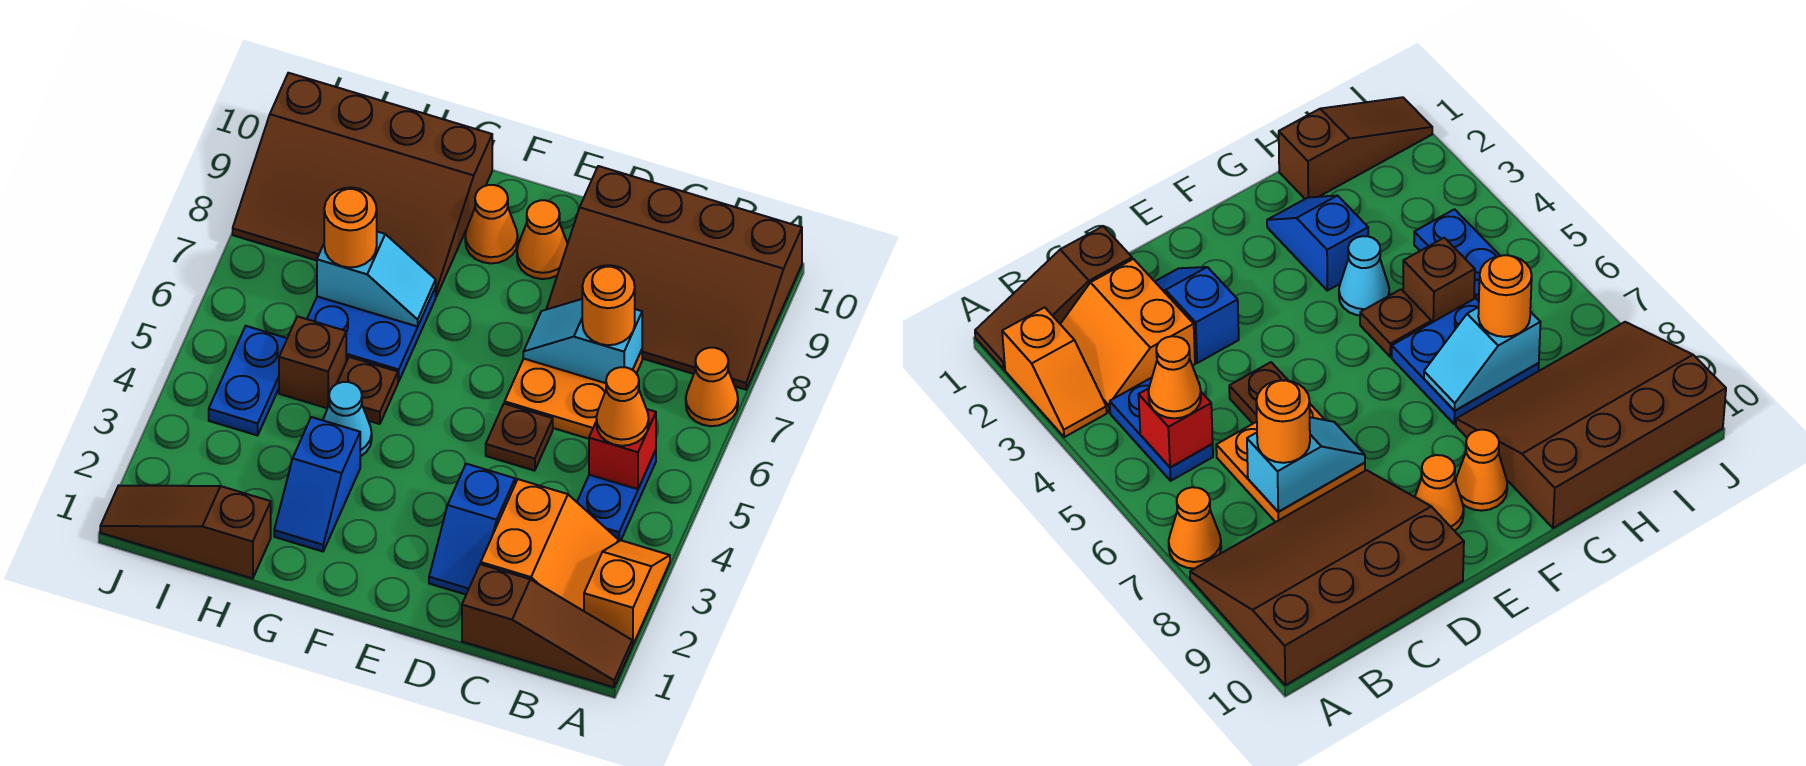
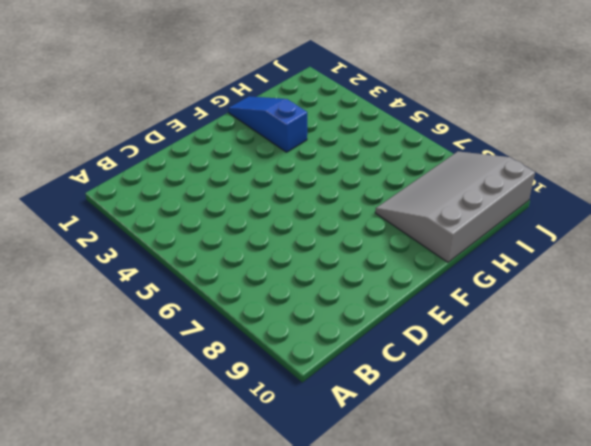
blue slope G1:G3 level 1 top 3 -> blue slope G2:G3 level 1 top 3
grey slope G8:J10 level 1 top 10 -> brown slope G8:J10 level 1 top 10
none -> brown slope A1:C1 level 1 top C
none -> orange slope A2:A3 level 1 top 2
none -> orange cone A7 level 1

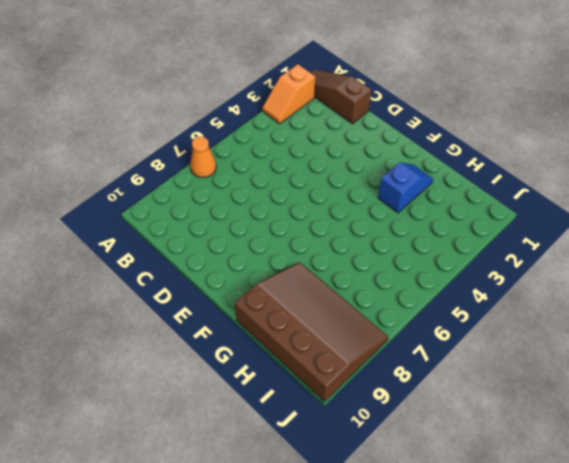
none -> brown slope A8:D10 level 1 top 10
none -> orange slope B2:C3 level 1 top C
none -> blue plate B4:B5 level 1

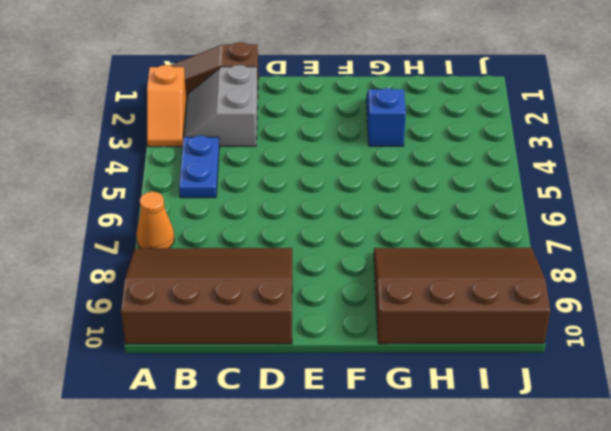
grey slope B2:C3 level 1 top C -> orange slope B2:C3 level 1 top C
none -> orange plate C6:D7 level 1
none -> blue slope D2:D3 level 1 top 3
none -> brown plate D5 level 1

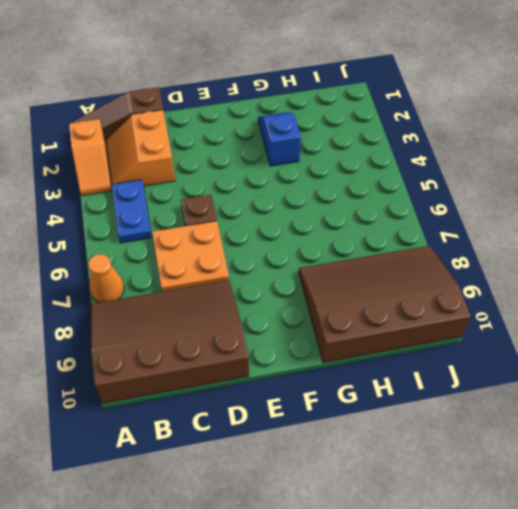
none -> blue slope D2:D3 level 1 top 3
none -> orange cone E9 level 1
none -> orange cone F9 level 1

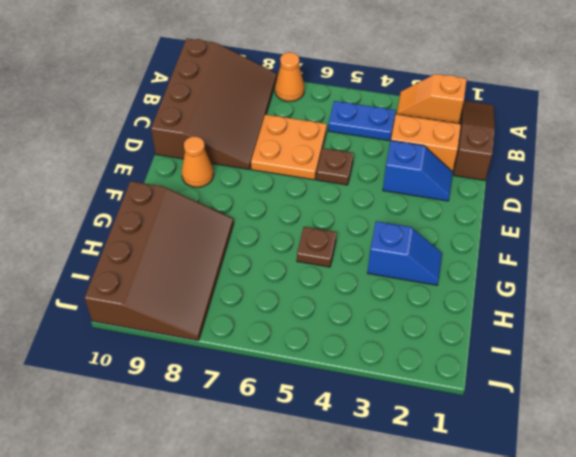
none -> orange cone F9 level 1
none -> cyan cone G4 level 1
none -> blue plate G6:H7 level 1

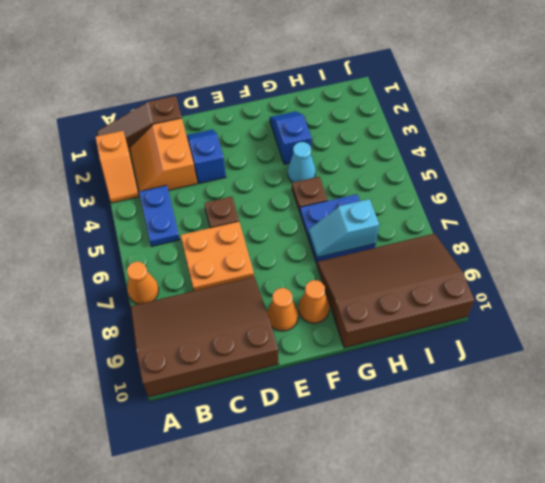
none -> brown slope H1:J1 level 1 top H
none -> brown brick H5 level 1
none -> blue plate I4:I5 level 1

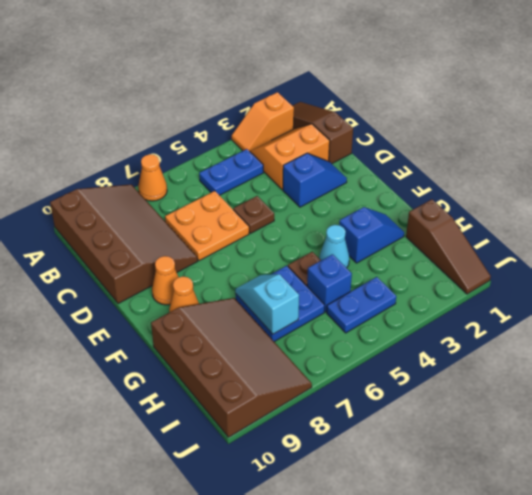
blue brick H5 level 1 -> brown brick H5 level 1
none -> red brick B5 level 2
none -> cyan slope C7:D7 level 2 top C
none -> orange cone B5 level 3

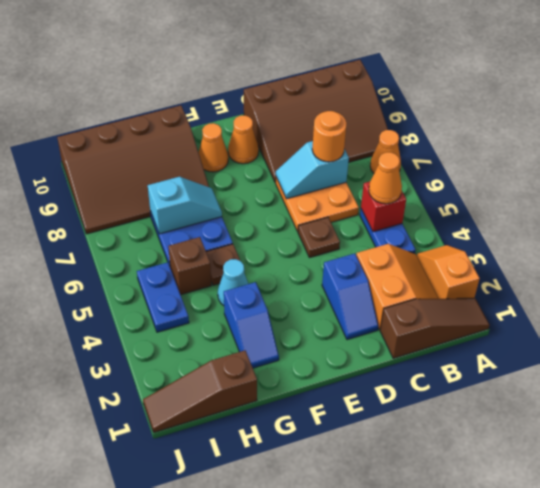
none -> orange round brick H7 level 3

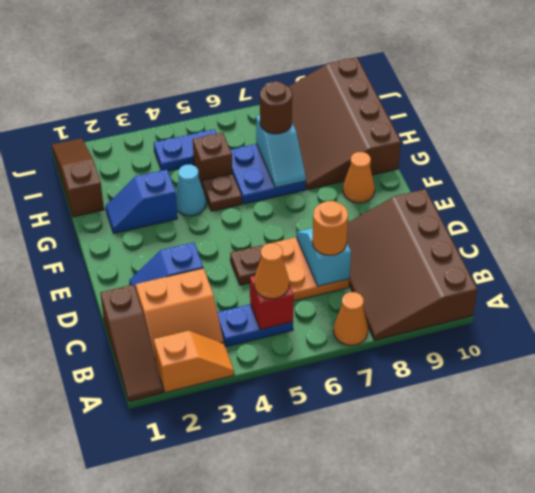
brown round brick H7 level 3 -> orange round brick H7 level 3
none -> orange cone E9 level 1

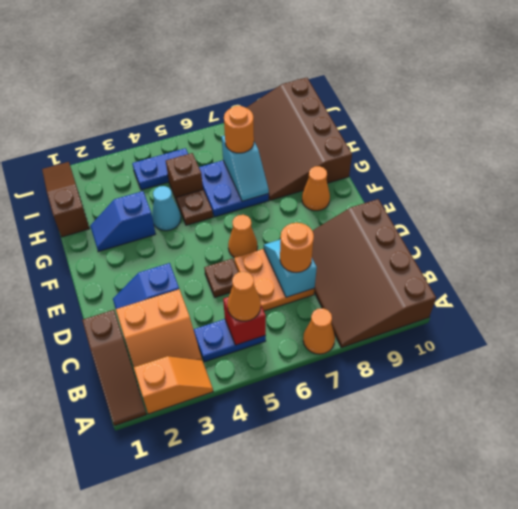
orange cone E6 level 1 -> orange cone E9 level 1

